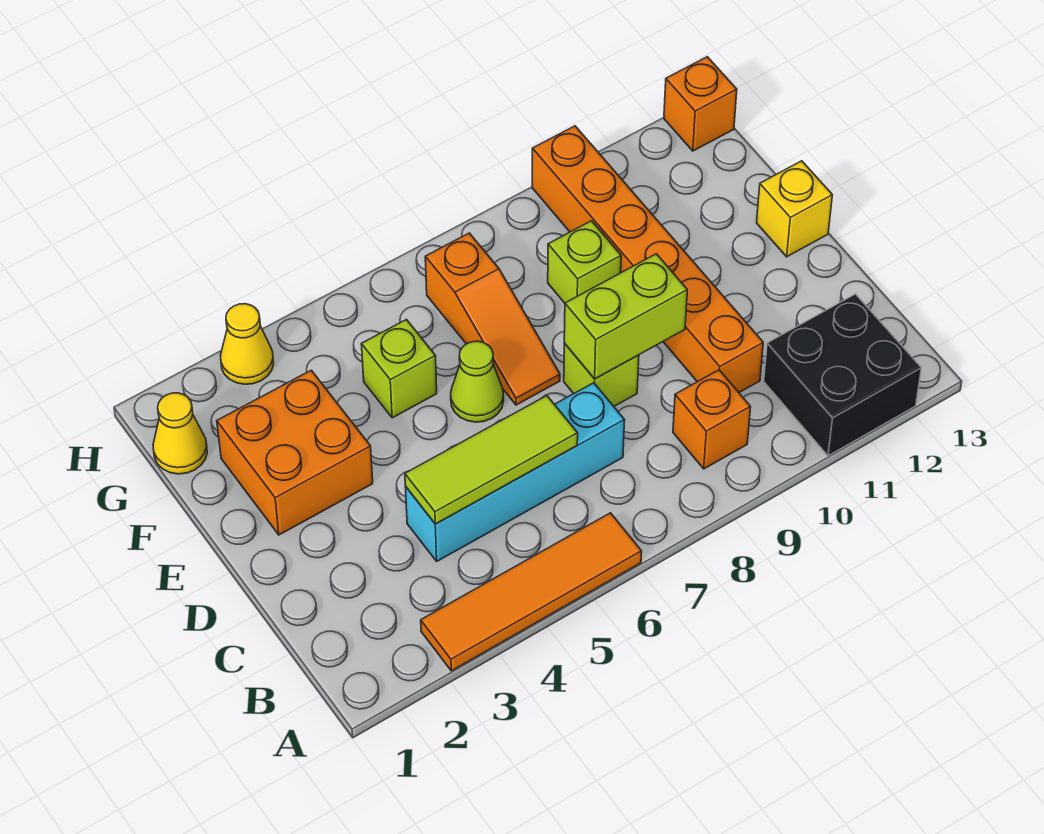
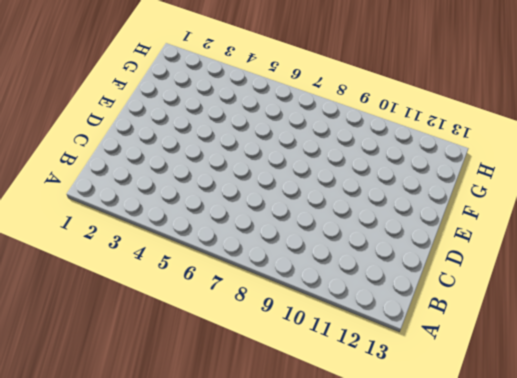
none -> orange tile A3:A6 level 1
none -> black brick A11:B12 level 1
none -> orange brick B9 level 1

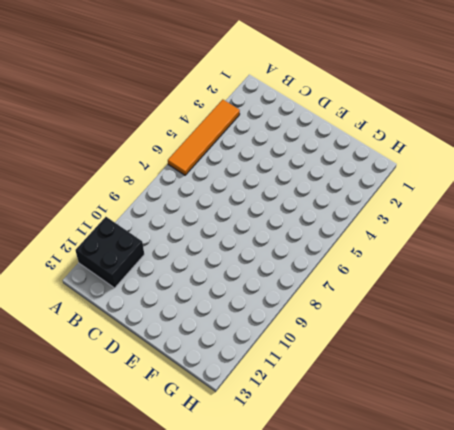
none -> orange brick B9 level 1
none -> cyan brick C4:C7 level 1
none -> orange brick C10:H10 level 1

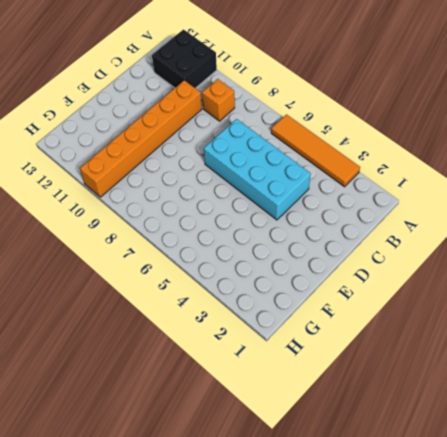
cyan brick C4:D7 level 1 -> cyan brick C4:C7 level 1
none -> lime brick D8 level 1
none -> orange brick E2:F3 level 1
none -> lime cone E6 level 1

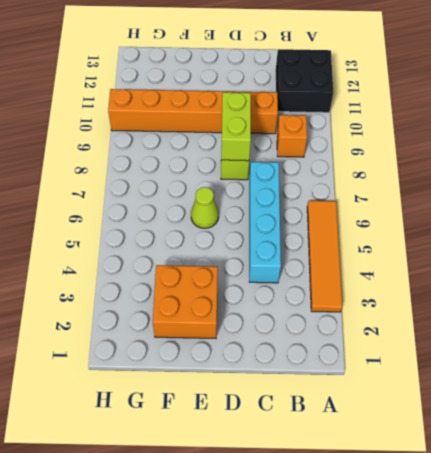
none -> orange slope E7:G7 level 1 top G
none -> yellow brick E13 level 1
none -> lime brick F5 level 1

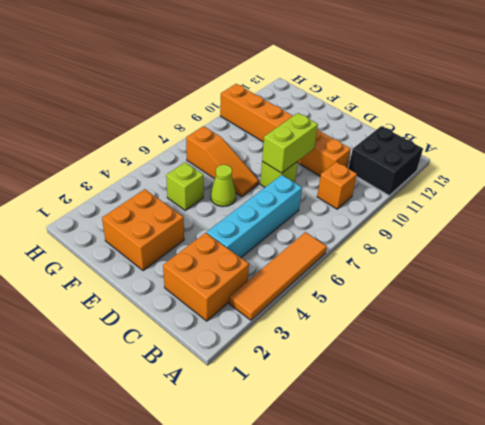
orange brick B2:C3 level 1 -> none
none -> yellow brick E13 level 1
none -> lime brick F9 level 1
none -> yellow cone G1 level 1

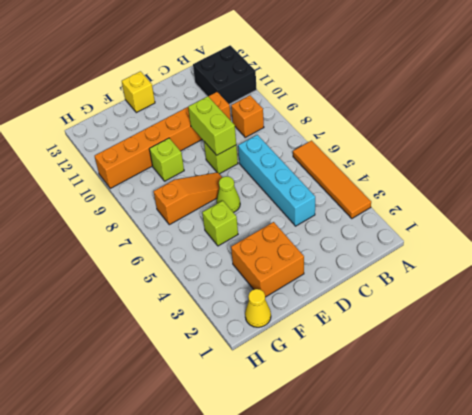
none -> yellow cone H3 level 1
none -> orange brick H13 level 1
none -> lime tile C4:C6 level 2

